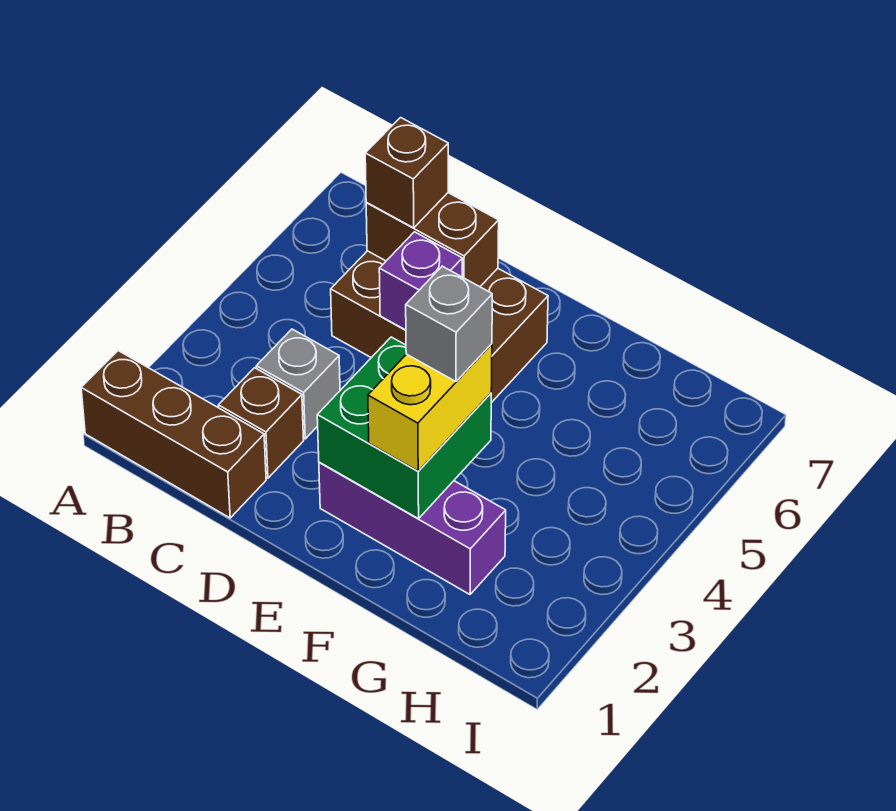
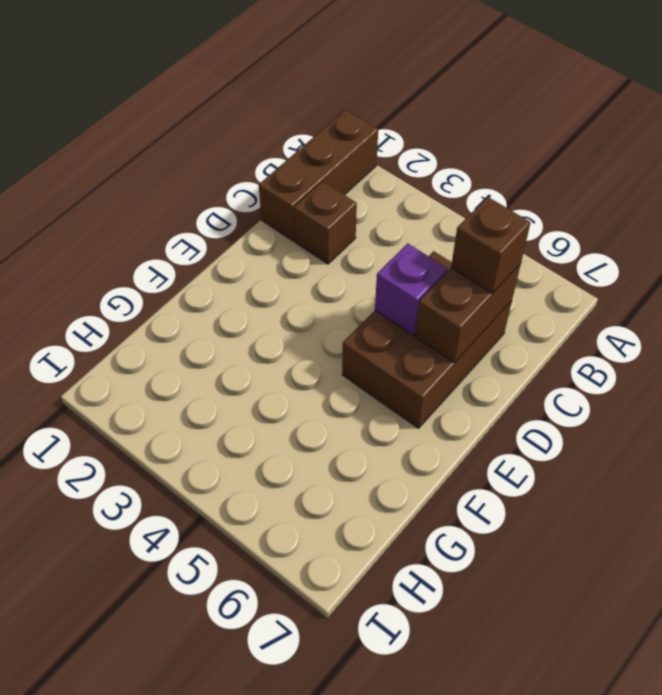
none -> grey brick C3 level 1
none -> purple brick E2:G2 level 1

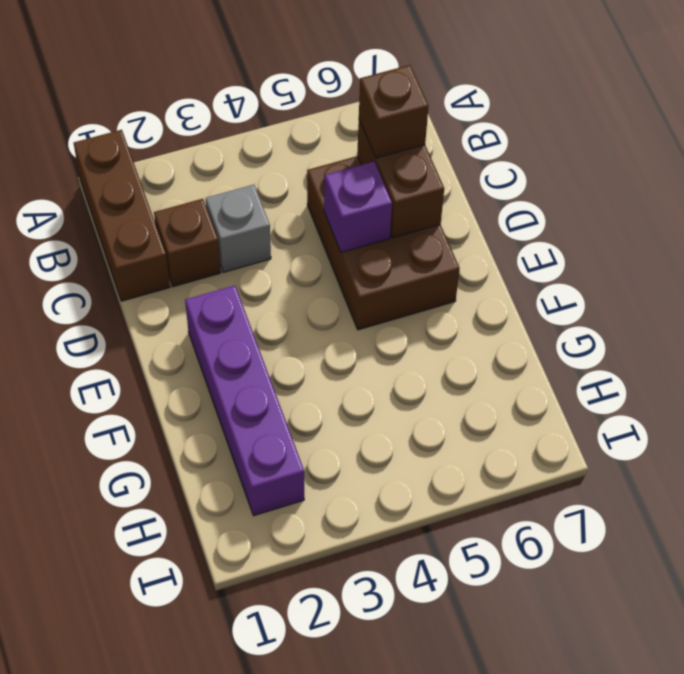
purple brick E2:H2 level 1 -> purple brick E2:G2 level 1
none -> green brick E2:F3 level 2
none -> yellow brick F2:F3 level 3

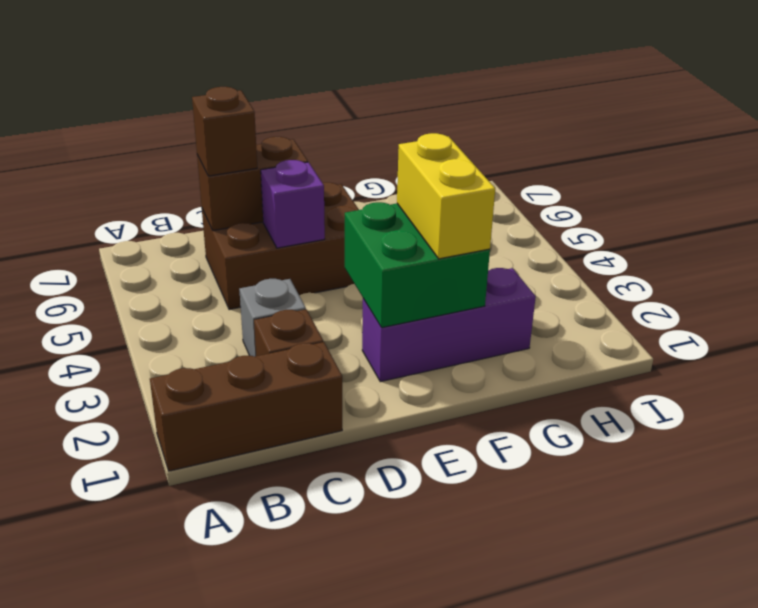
none -> grey brick F3 level 4

